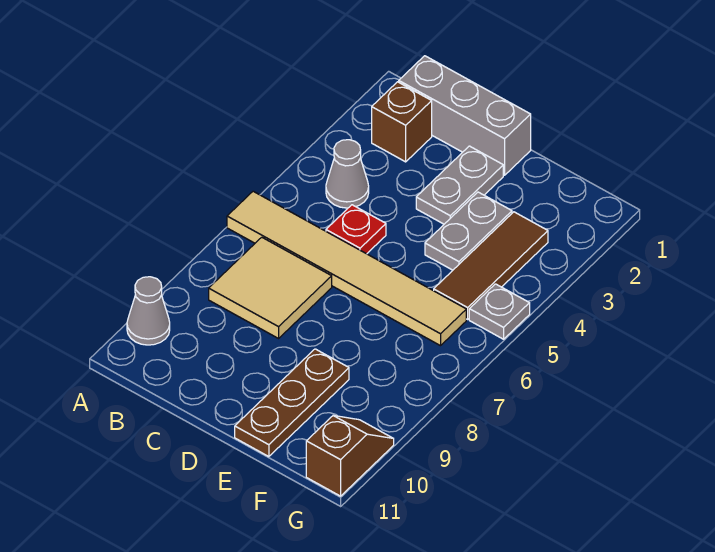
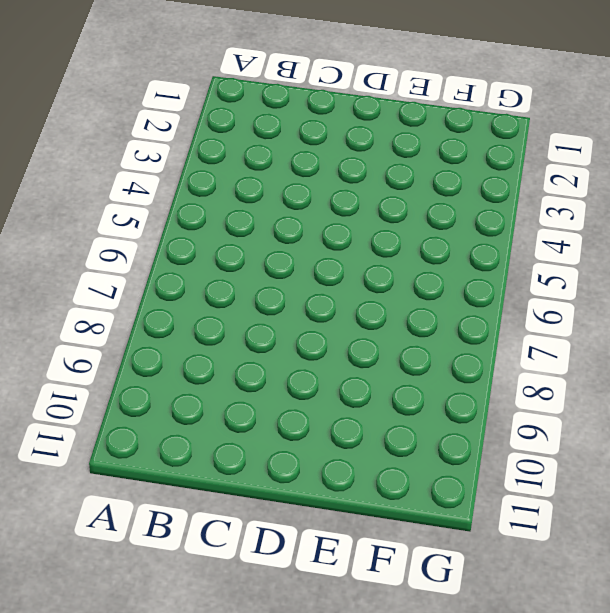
none -> tan tile A6:F6 level 1
none -> grey cone A10 level 1
none -> grey brick B1:D1 level 1

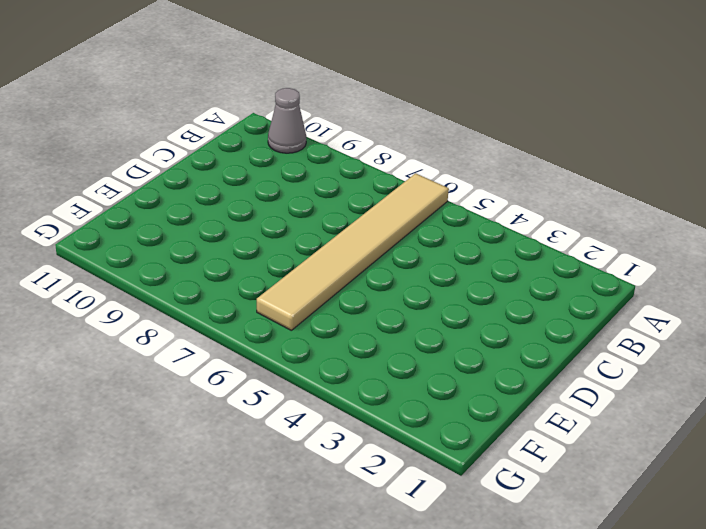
none -> grey brick B1:D1 level 1
none -> brown brick B2 level 1
none -> grey cone B4 level 1

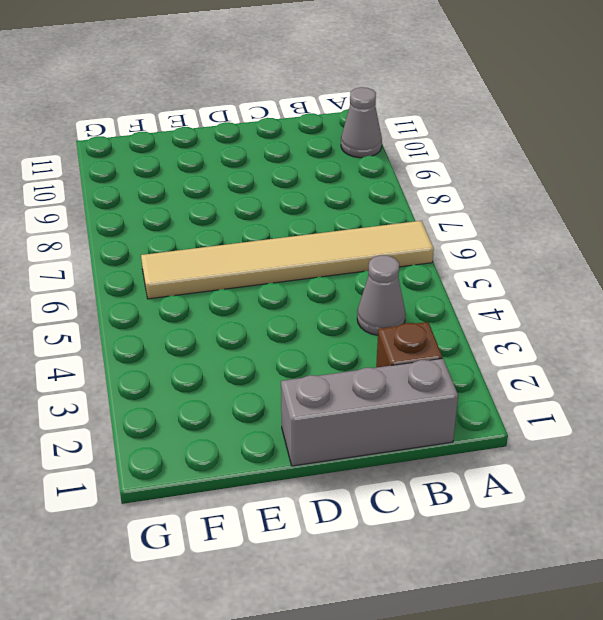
none -> tan tile B7:C8 level 1
none -> red plate C5 level 1
none -> grey plate D2:D3 level 1

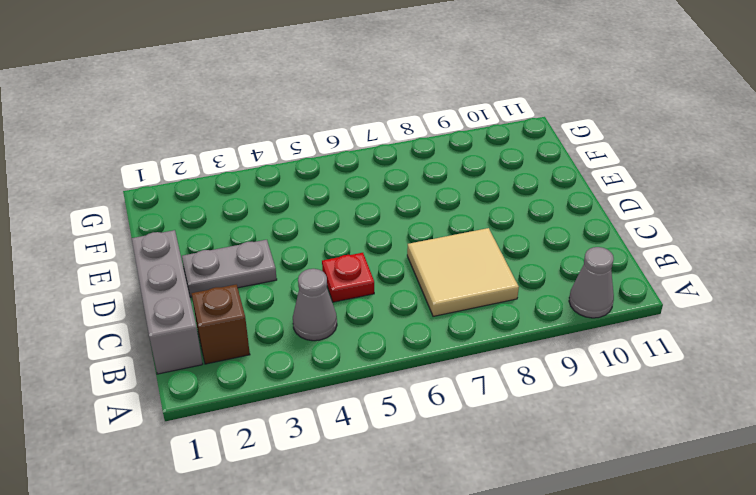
none -> tan tile A6:F6 level 1
none -> grey plate E3:E4 level 1
none -> brown plate E9:E11 level 1

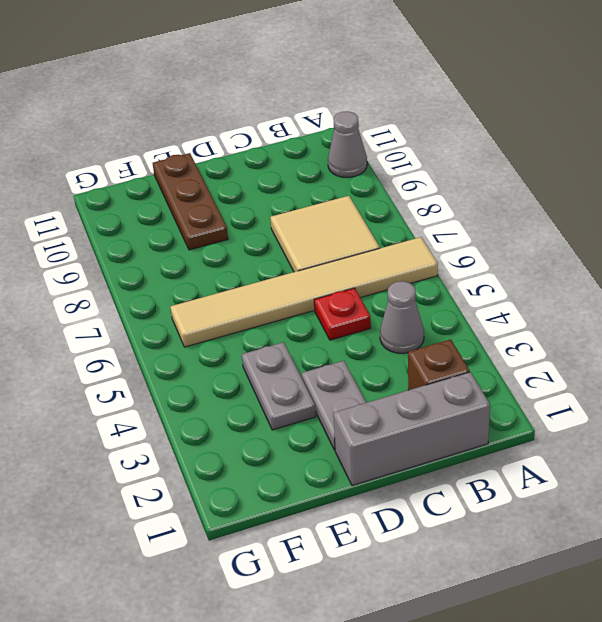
none -> brown tile F3:F5 level 1
none -> grey plate G5 level 1
none -> brown slope G10:G11 level 1 top 11

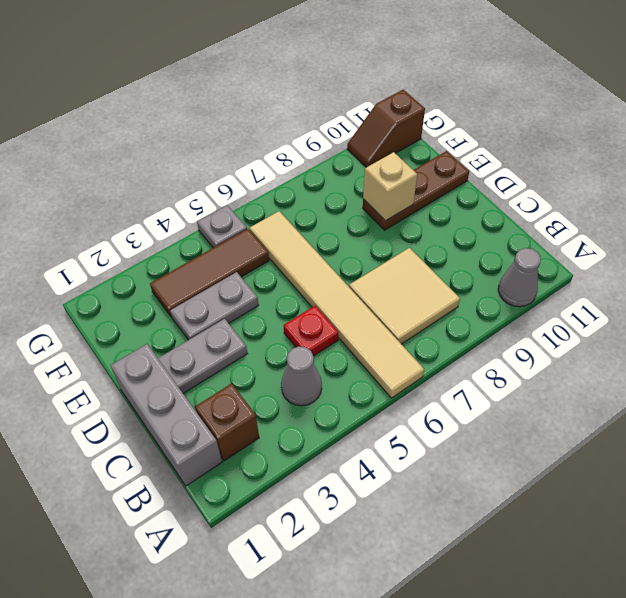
tan brick E9 level 2 -> none

